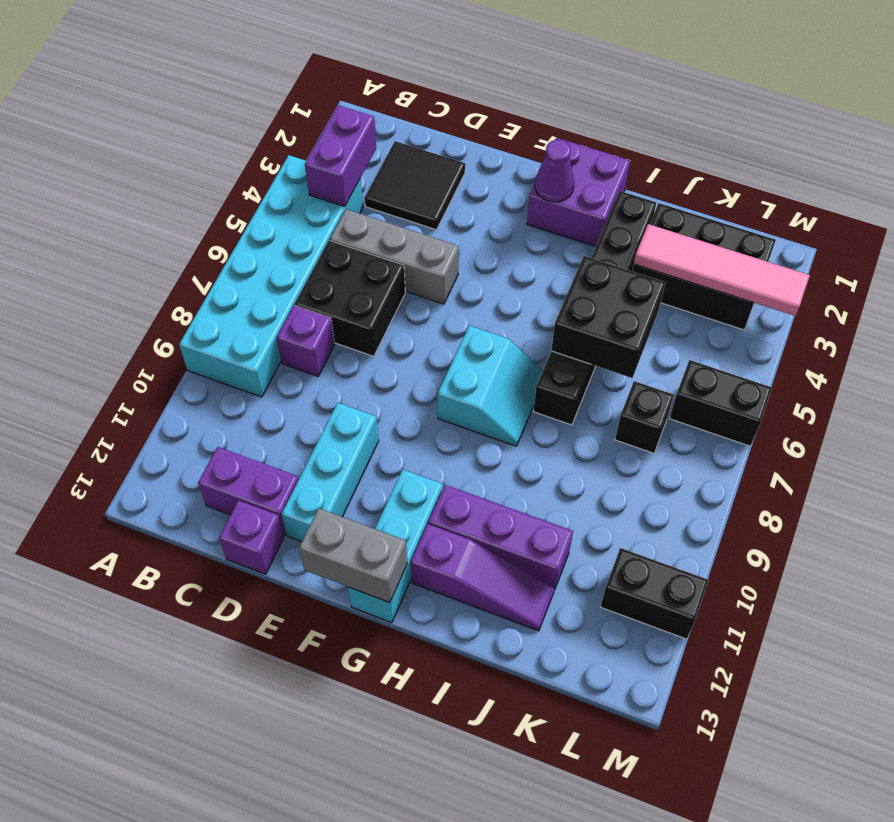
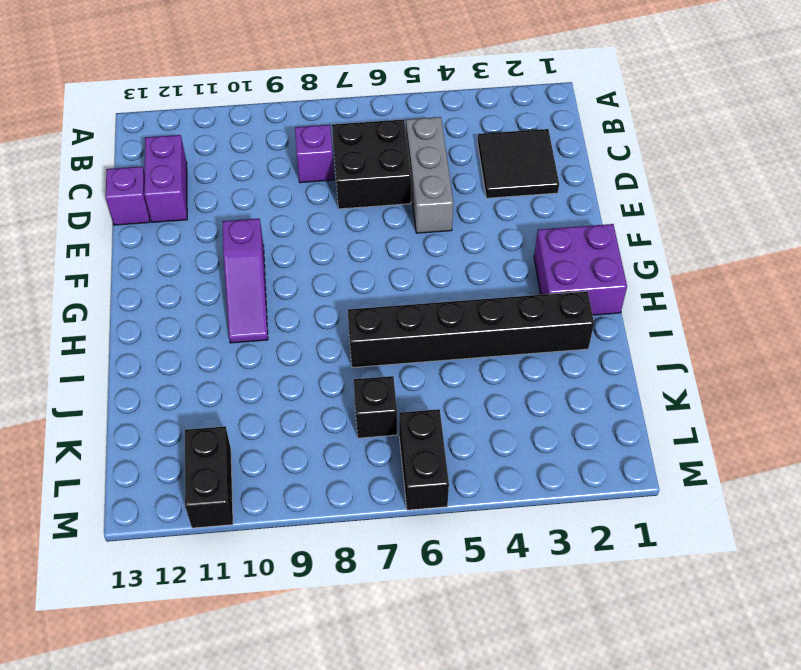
purple slope F10:H10 level 1 top F -> purple slope H12:J12 level 1 top H
none -> cyan brick A4:B9 level 1
none -> cyan brick E10:E12 level 1
none -> cyan slope G7:H8 level 1 top G

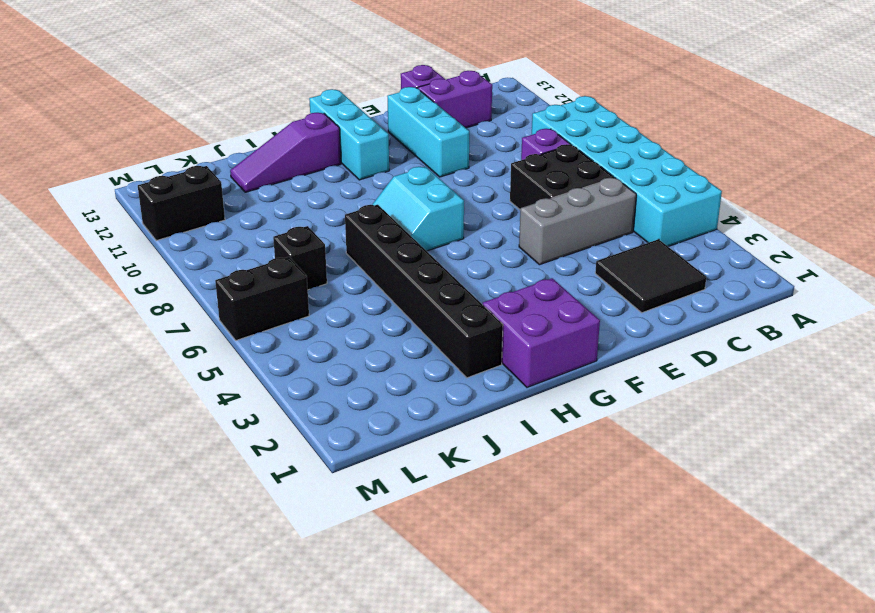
none -> purple brick H11:J11 level 1
none -> black brick J2:L3 level 1
none -> purple brick B3:B4 level 2

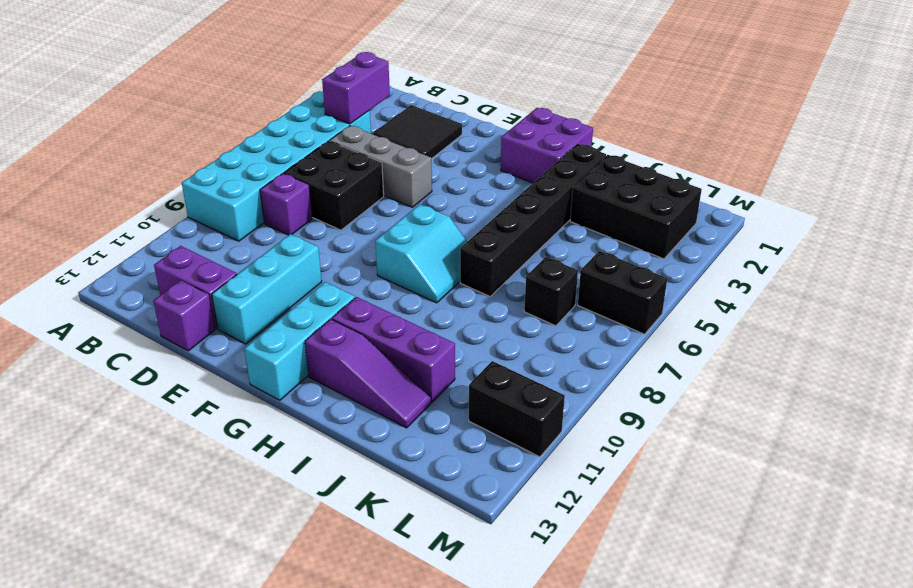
none -> grey brick F13:G13 level 2
none -> purple cone G2 level 2
none -> black brick I5:J6 level 2

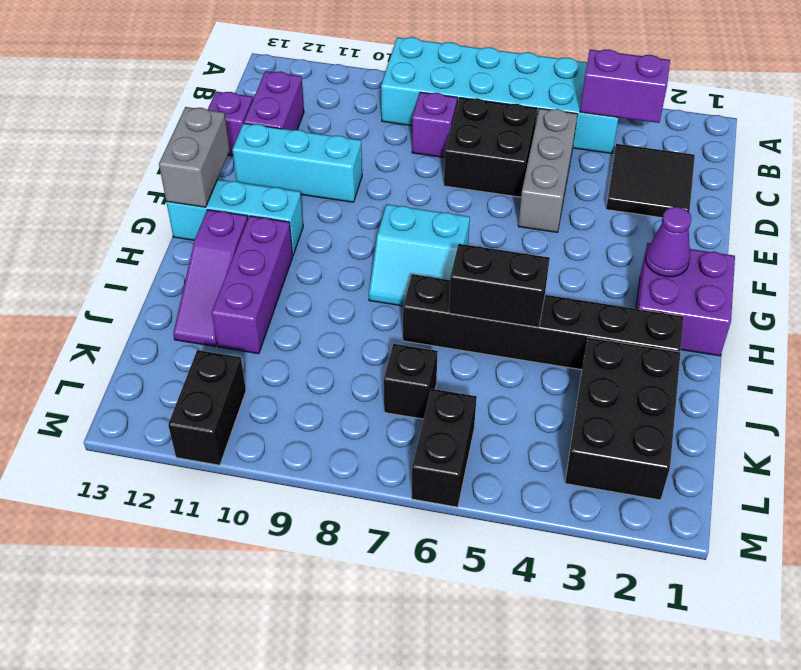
black brick I5:I6 level 2 -> black brick I5:J6 level 2
none -> pink tile J3:M3 level 2

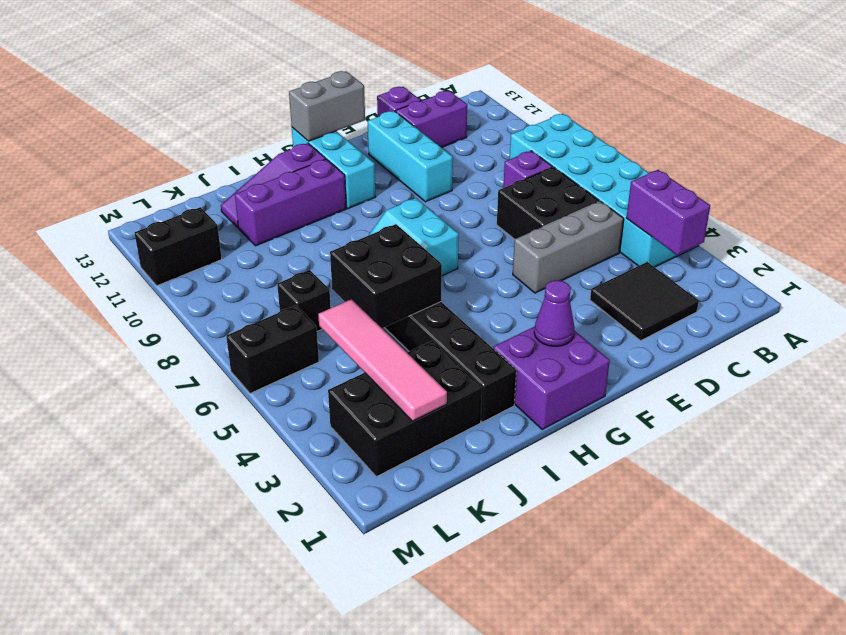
pink tile K2:K5 level 2 -> pink tile J3:M3 level 2

